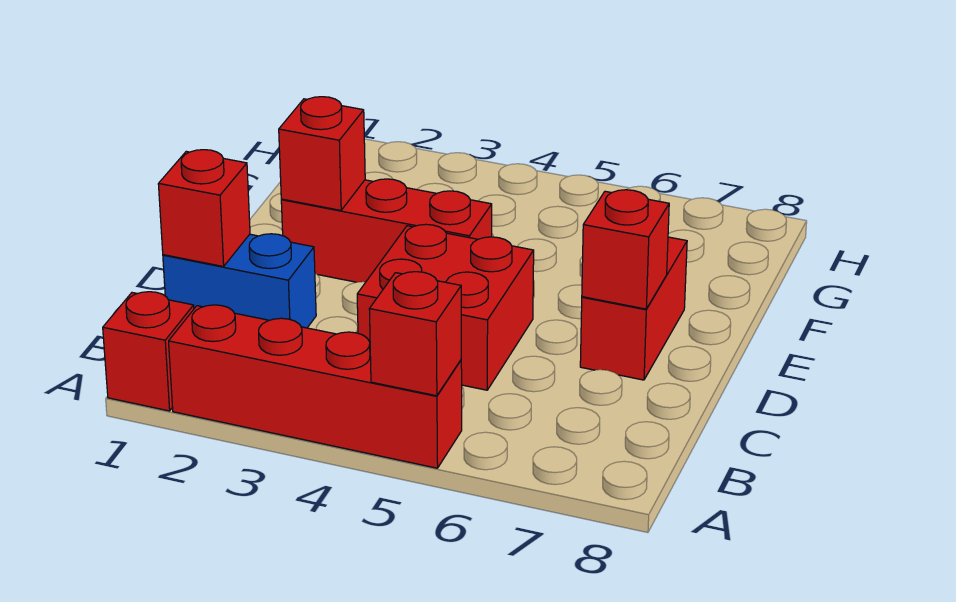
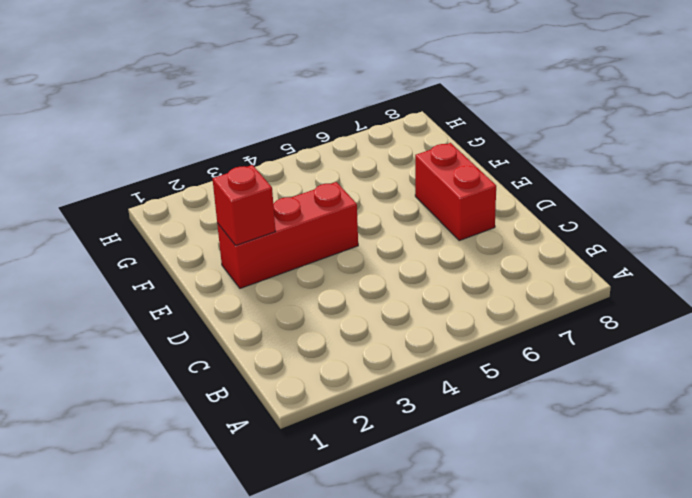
none -> red brick A1 level 1
none -> red brick A2:A5 level 1

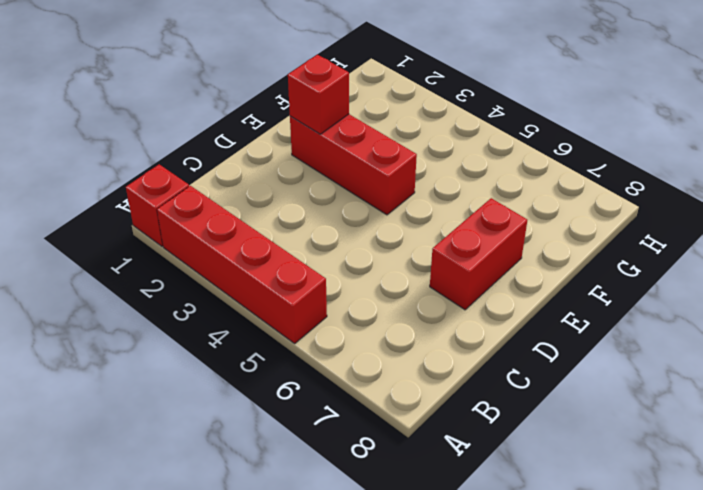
none -> blue brick C1:C2 level 1
none -> red brick C4:D5 level 1

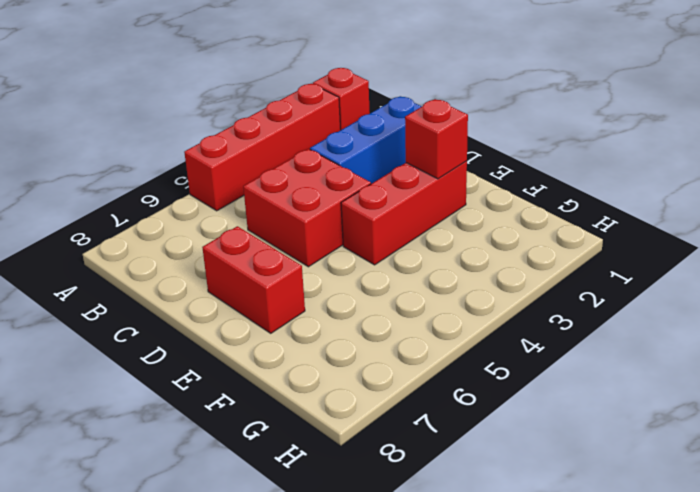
blue brick C1:C3 level 1 -> blue brick C1:C2 level 1
none -> red brick A5 level 2
none -> red brick C1 level 2

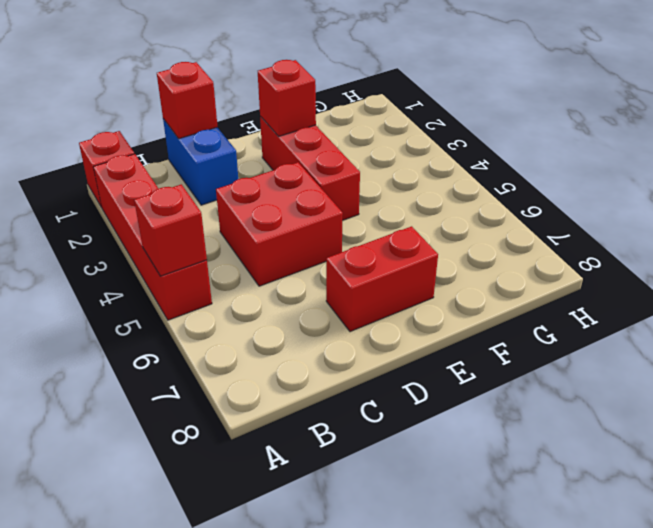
none -> red brick D7 level 2

